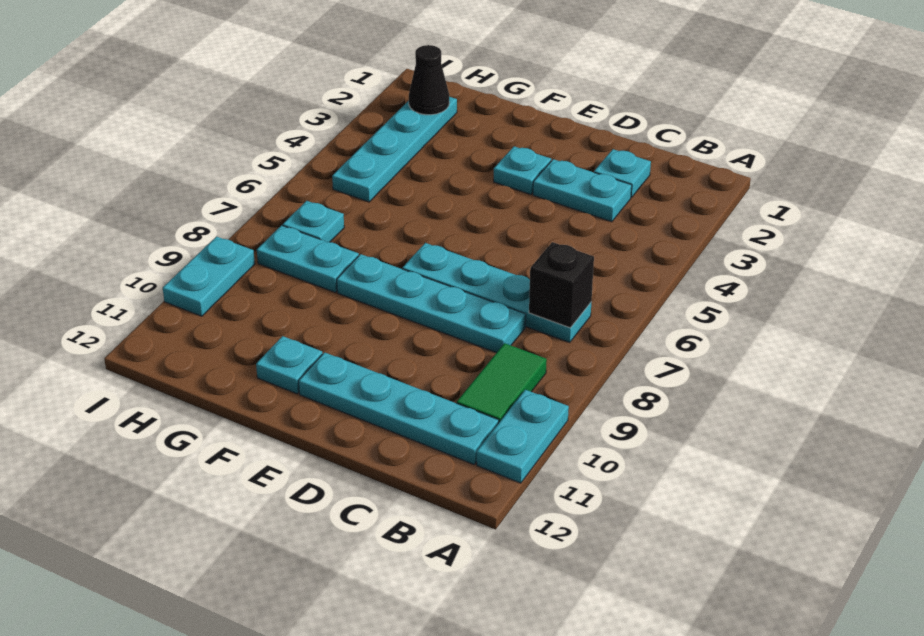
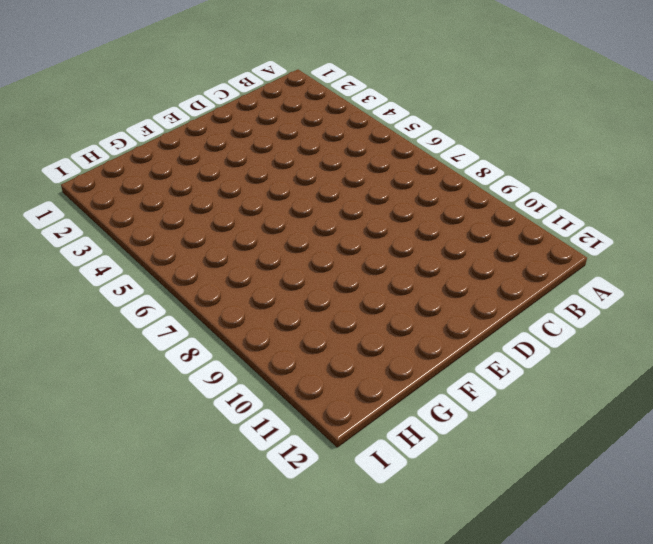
none -> cyan plate A10:A11 level 1
none -> cyan plate B7:E7 level 1
none -> green tile B9:B10 level 1

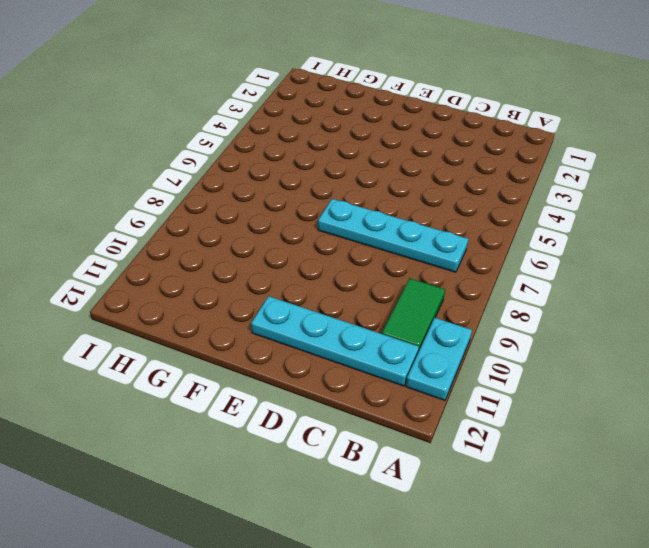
none -> cyan plate C2 level 1
none -> cyan plate C3:D3 level 1
none -> cyan plate C8:F8 level 1

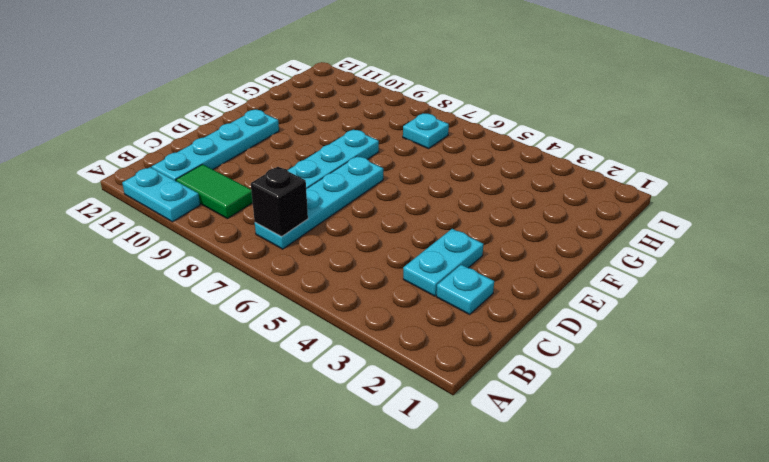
none -> cyan plate E3 level 1
none -> cyan plate F11 level 1
none -> cyan plate G8:H8 level 1

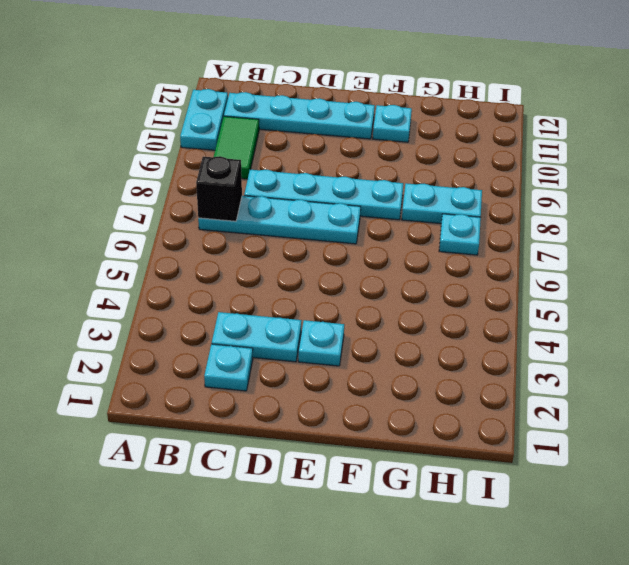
none -> cyan plate H2:H5 level 1
none -> cyan plate I9:I10 level 1
none -> black cone H2 level 2

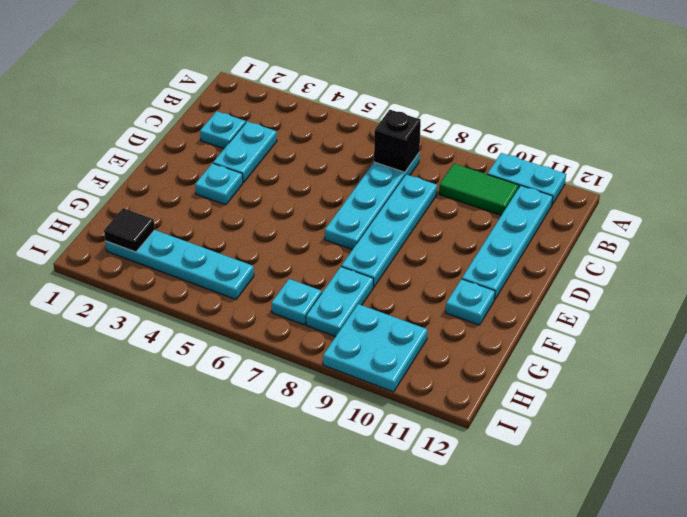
black tile H2 level 2 -> black cone H2 level 2
cyan plate H9:I10 level 1 -> cyan plate I9:I10 level 1

